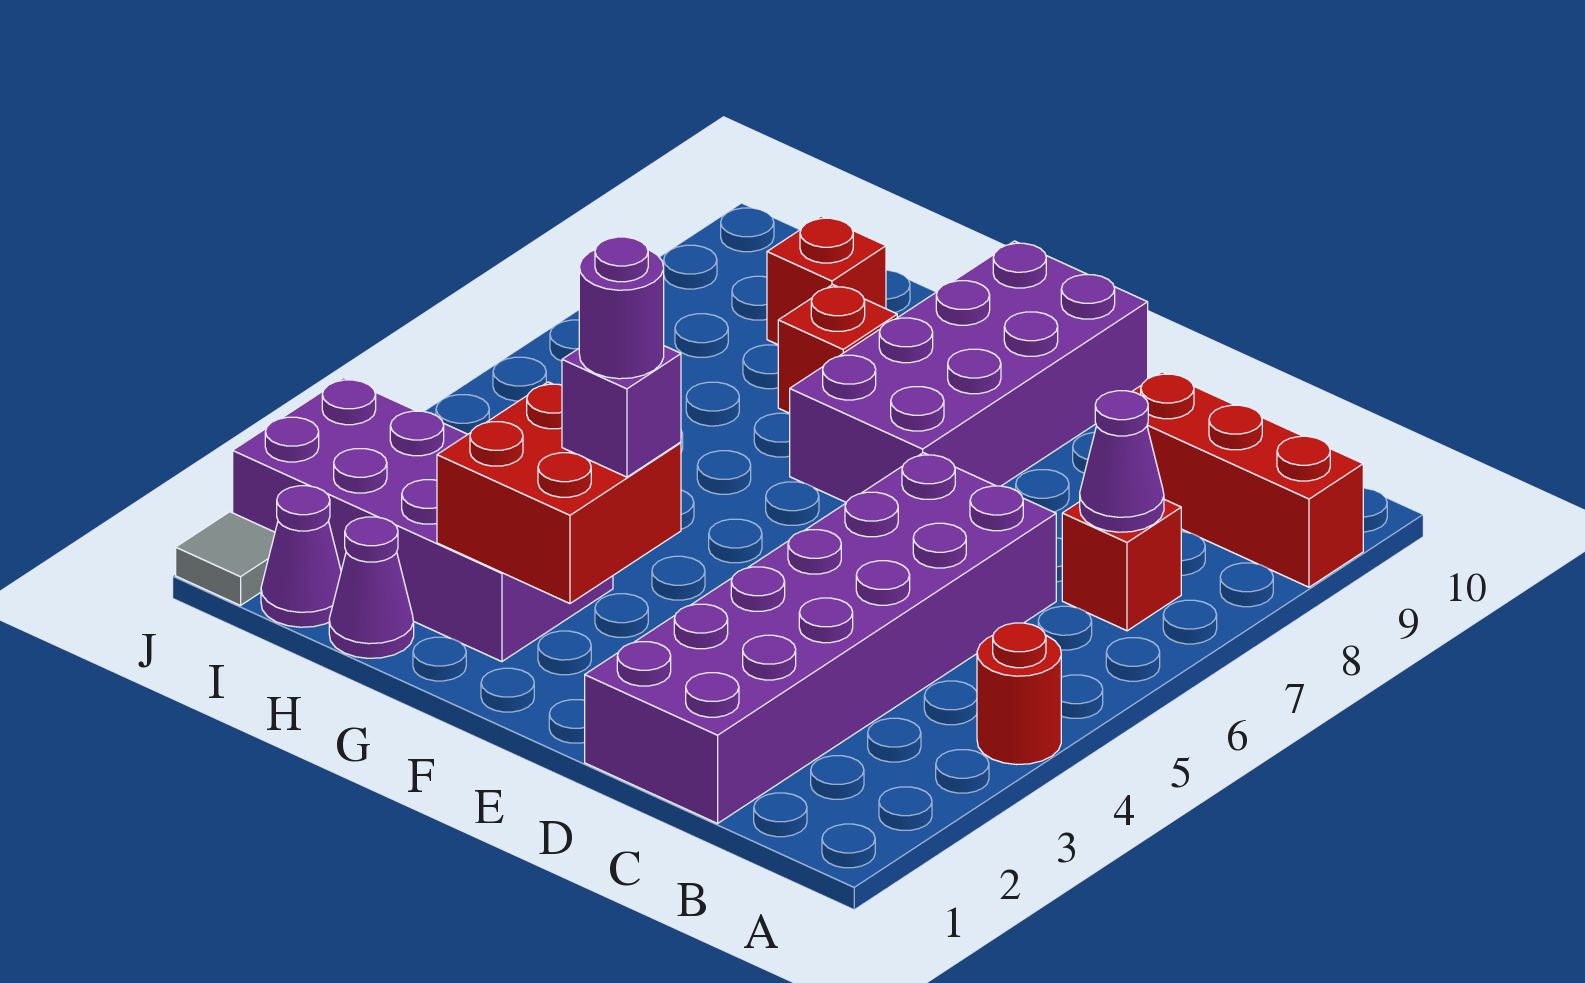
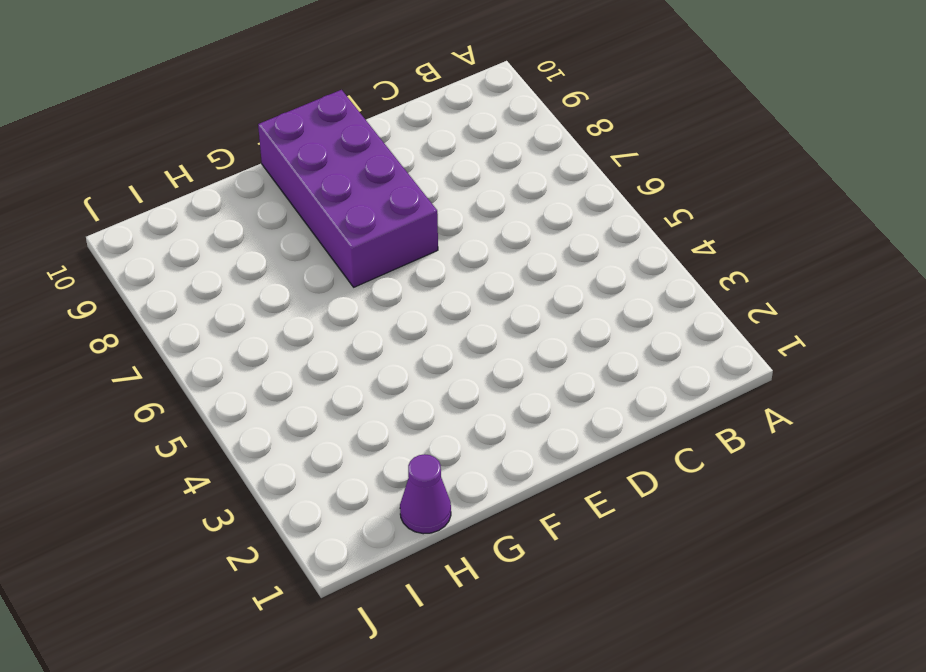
none -> red round brick A4 level 1
none -> red brick A9:C9 level 1
none -> red brick B7 level 1

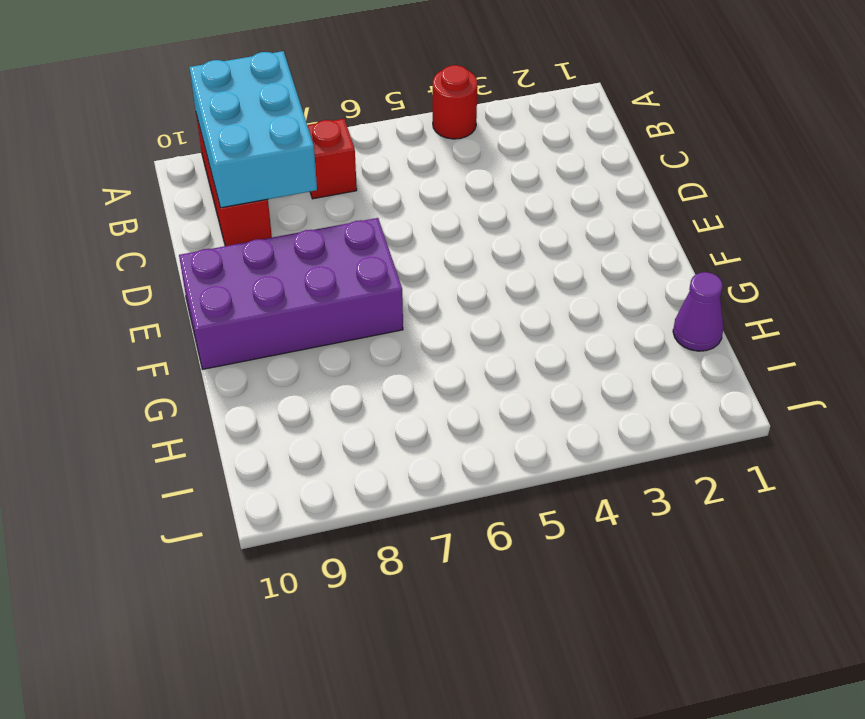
cyan brick A8:C9 level 2 -> none
none -> purple brick C1:D6 level 1
none -> purple brick G2:J3 level 1
none -> red brick G8 level 1

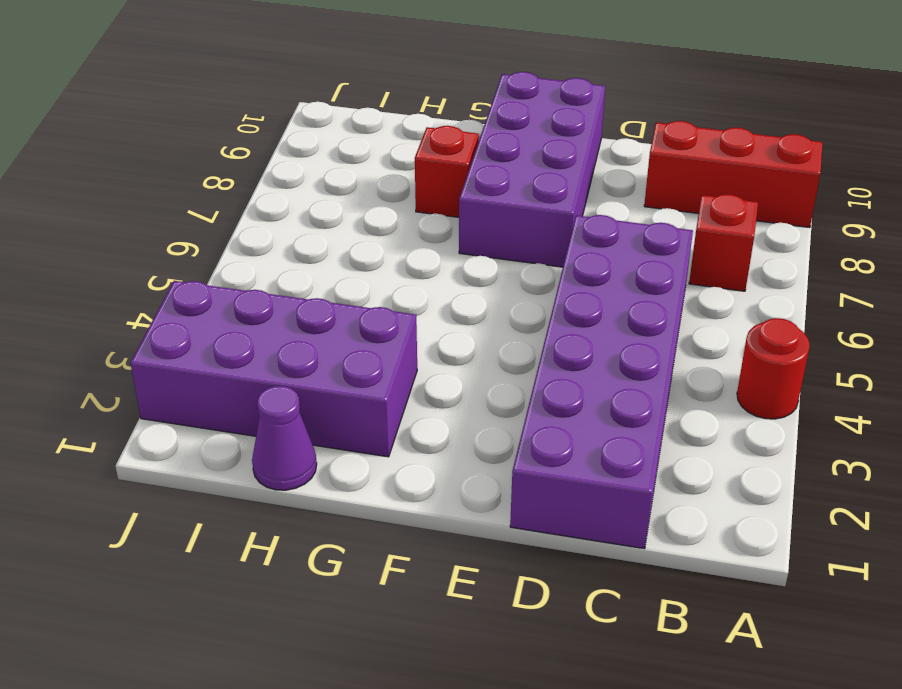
none -> red brick H9 level 1
none -> purple cone I1 level 1
none -> grey tile J1 level 1

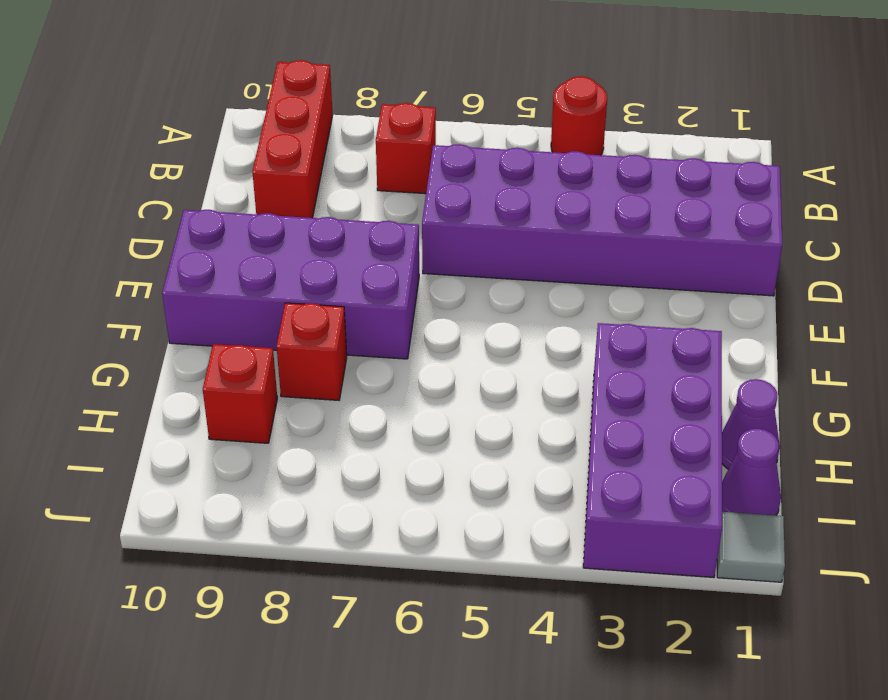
none -> purple cone B7 level 2
none -> red brick F2:G3 level 2
none -> purple brick F3 level 3

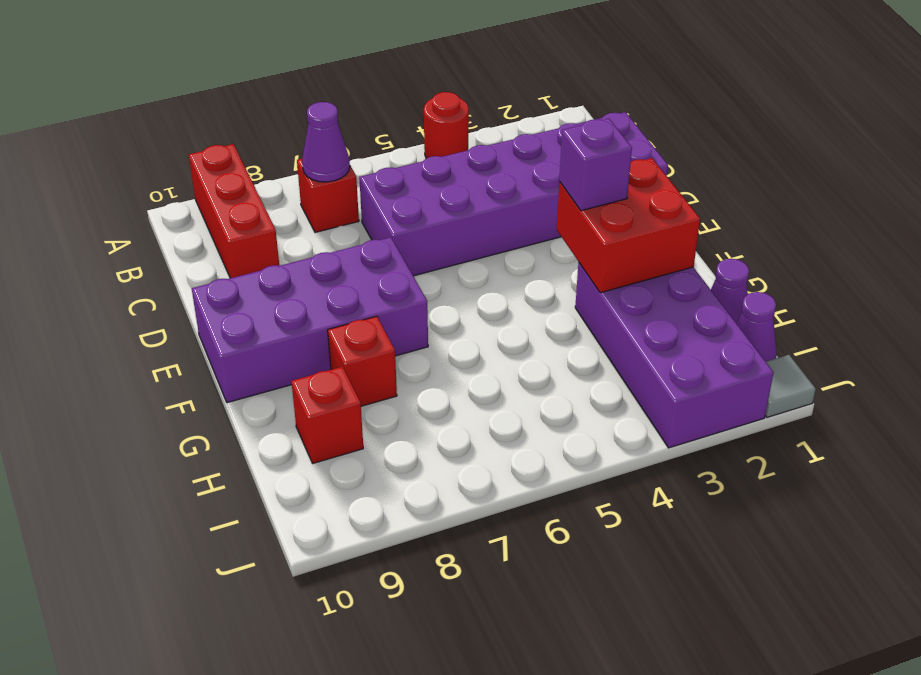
none -> purple round brick F3 level 4

